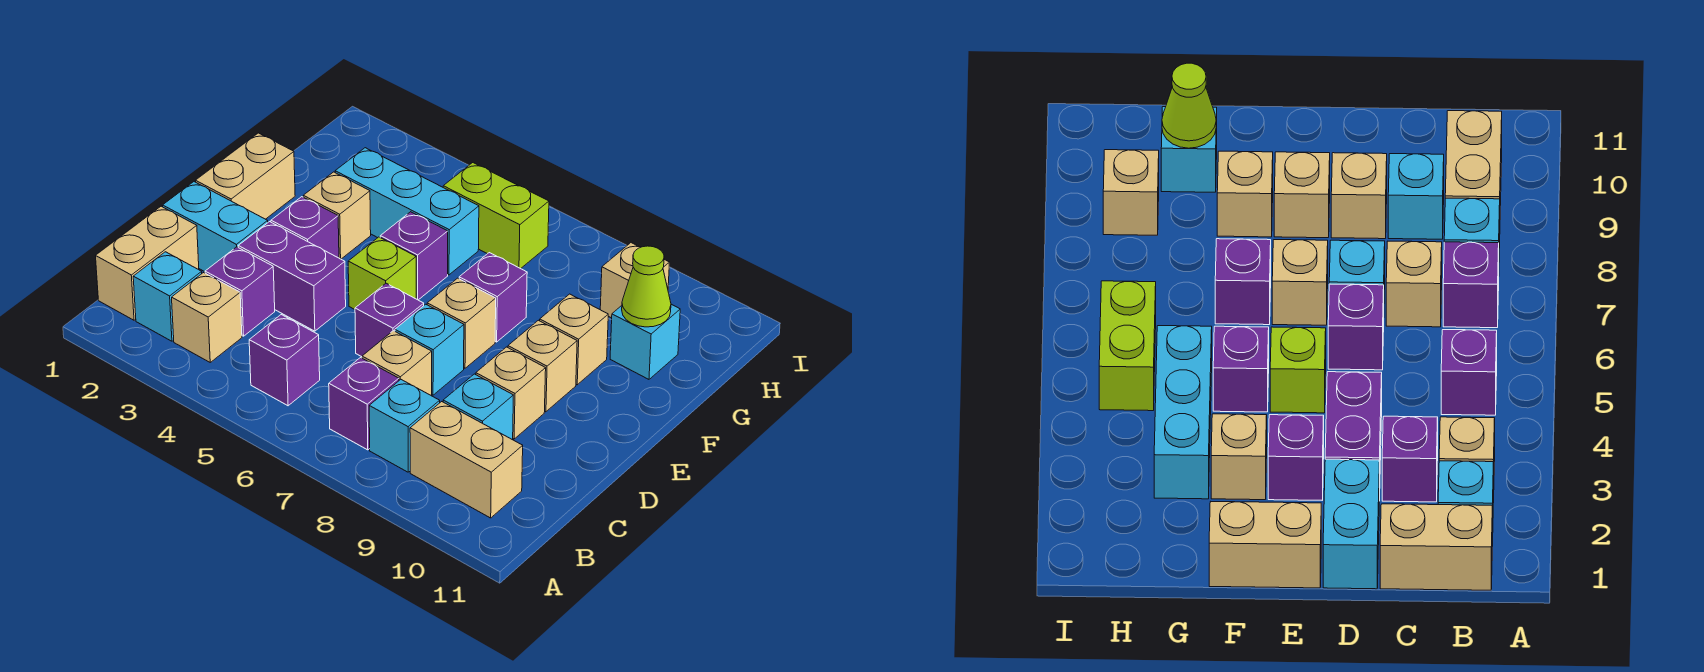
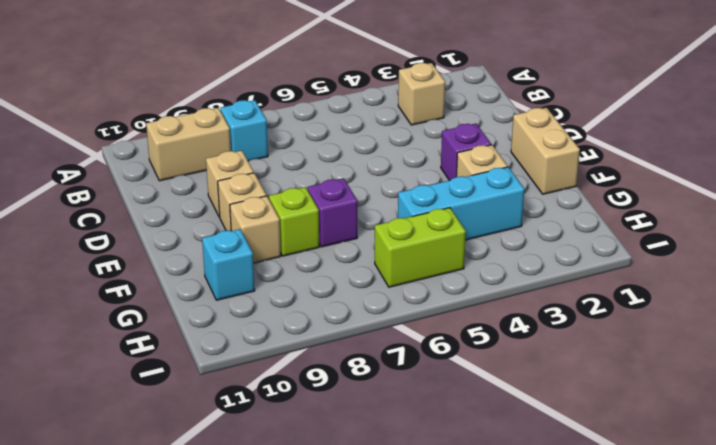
lime brick F8 level 1 -> lime brick E5 level 1
none -> tan brick B1:C1 level 1
none -> cyan brick B2 level 1
none -> purple brick B5 level 1

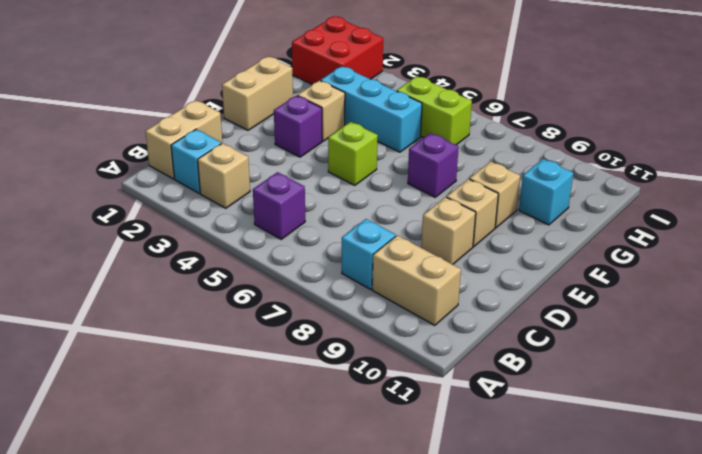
red brick H1:I2 level 1 -> none
none -> purple brick B7 level 1
none -> purple brick C3 level 1
none -> tan brick C7 level 1

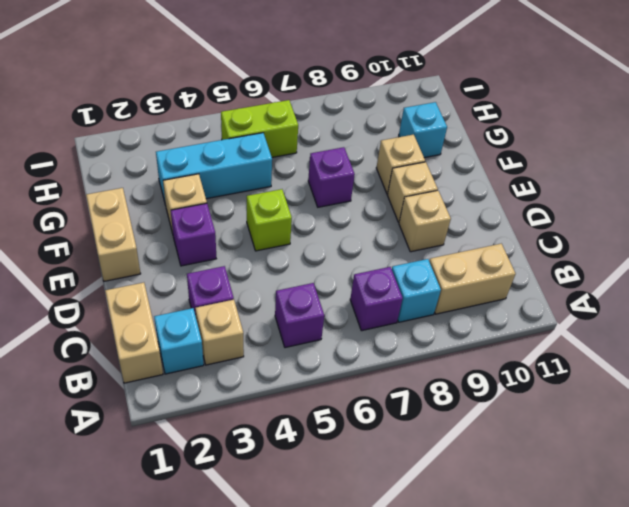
none -> tan brick C7 level 1
none -> cyan brick C9 level 1
none -> cyan brick D1:D2 level 1

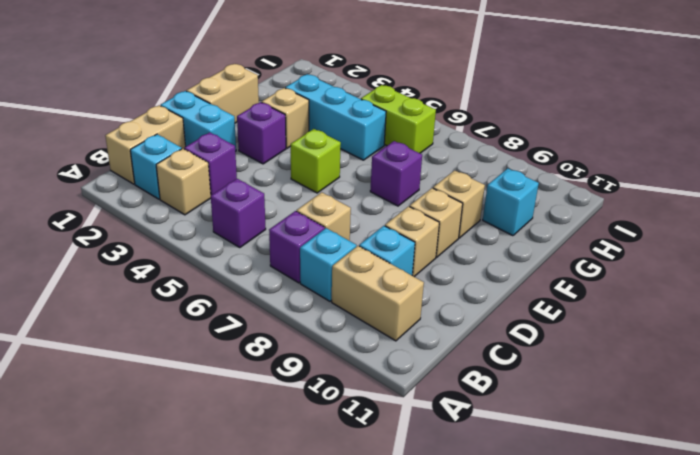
none -> purple brick D3:D4 level 1
none -> purple brick D6 level 1
none -> cyan brick D7 level 1

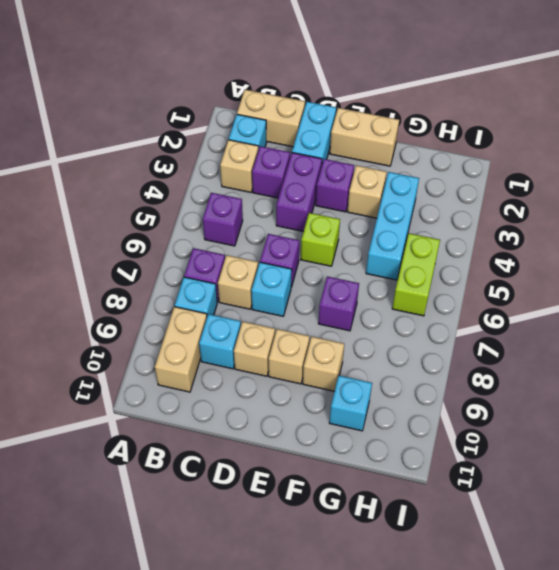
none -> tan brick E7 level 1
none -> purple brick F5 level 1
none -> tan brick H9 level 1

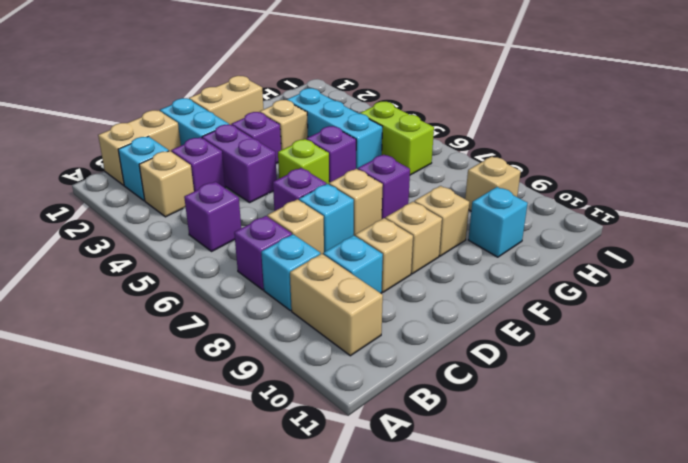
none -> lime cone G10 level 2

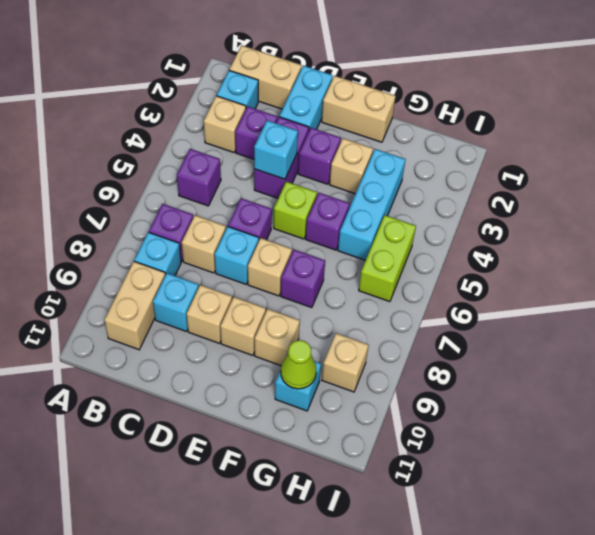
cyan brick D4 level 2 -> none

